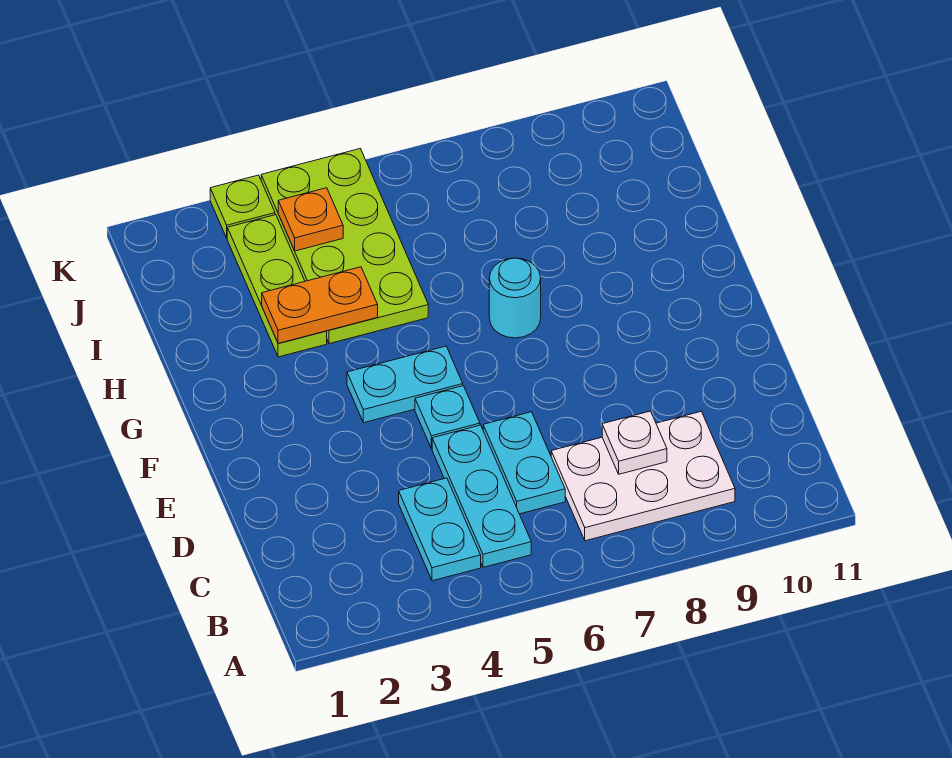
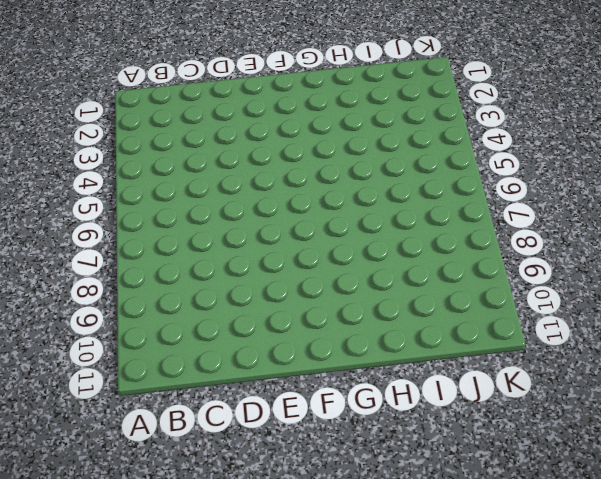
none -> cyan plate B4:C4 level 1
none -> cyan plate B5:D5 level 1
none -> white plate B7:C9 level 1

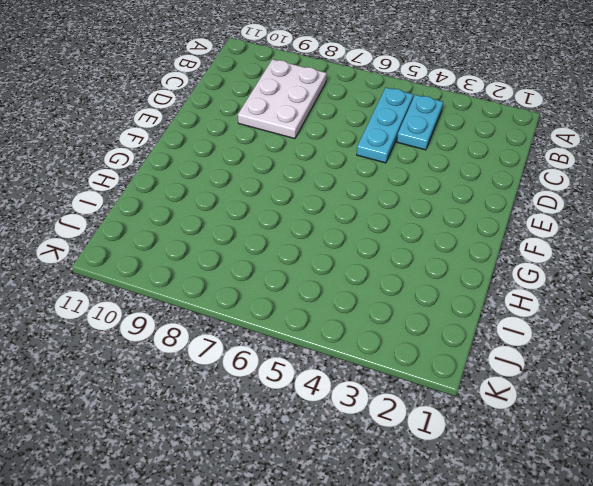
white plate B8:D9 level 1 -> white plate B7:C9 level 1
none -> cyan plate C6:D6 level 1
none -> cyan plate E5 level 1
none -> cyan plate F4:F5 level 1

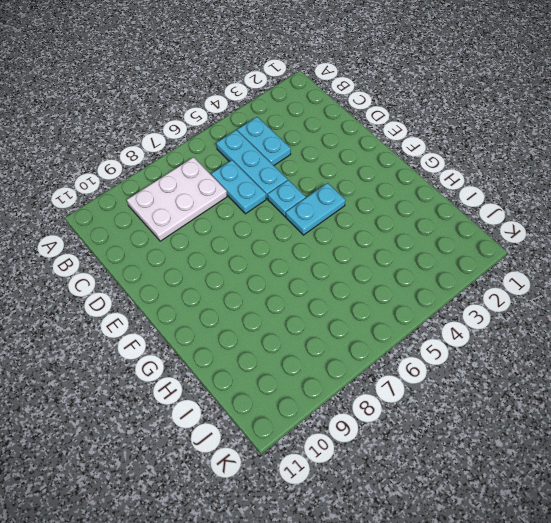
none -> cyan round brick G7 level 1
none -> lime plate H3:J3 level 1
none -> lime plate H4:K5 level 1

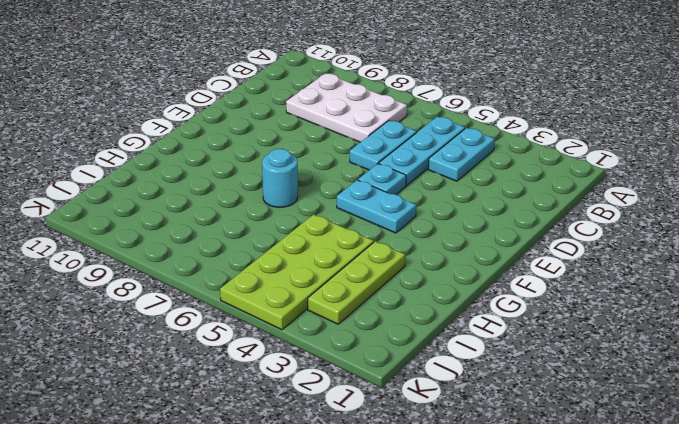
none -> lime plate K3 level 1
none -> white plate C8 level 2
none -> orange plate H3:H4 level 2

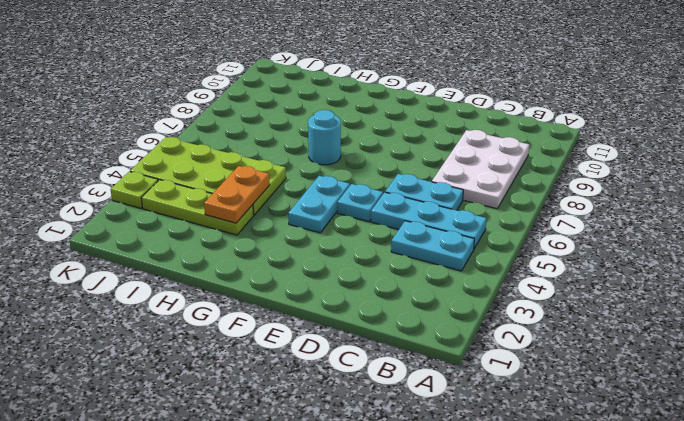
none -> white plate C8 level 2
none -> orange plate J4 level 2

